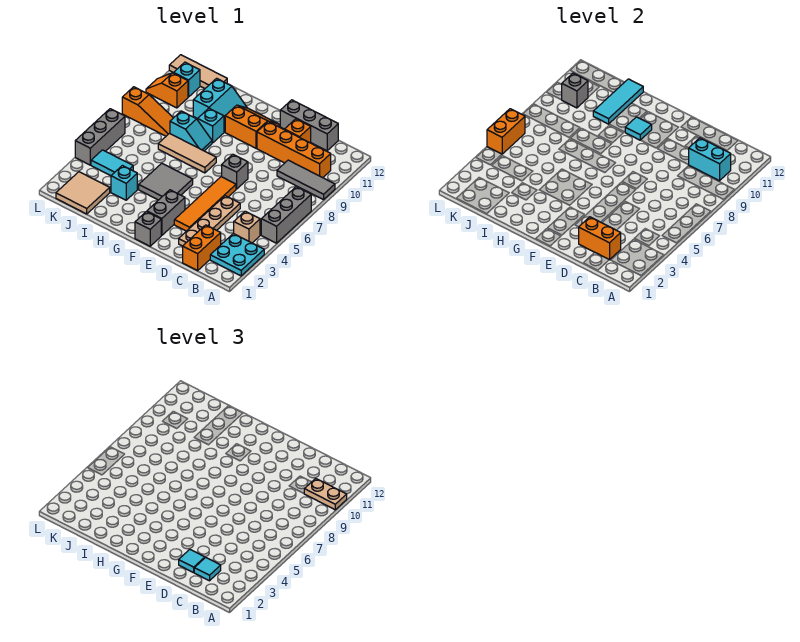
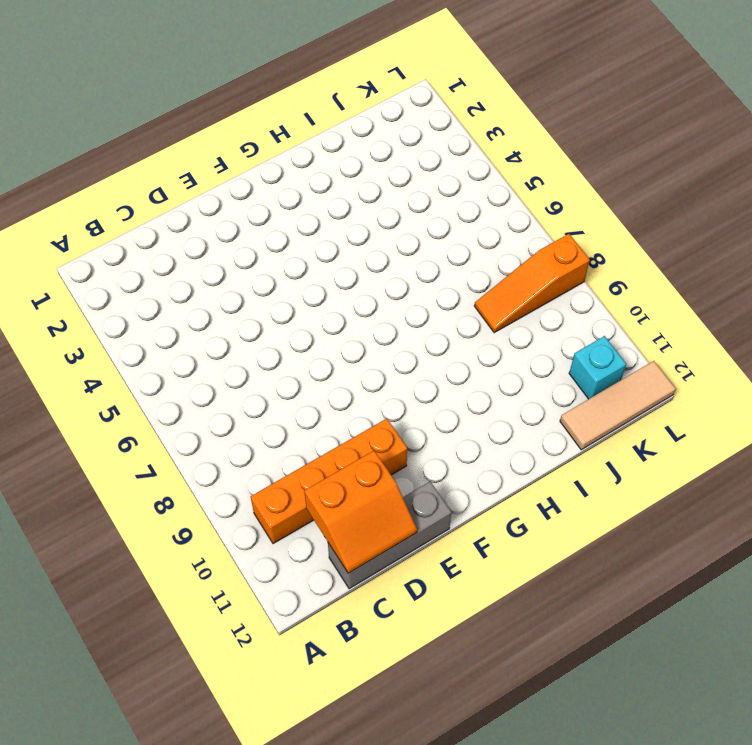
orange slope C11:D12 level 2 top 11 -> orange slope F10:G11 level 1 top 10
none -> cyan plate A2:B3 level 1
none -> grey brick A5:A7 level 1
none -> grey tile A9:C9 level 1
none -> tan brick B4 level 1

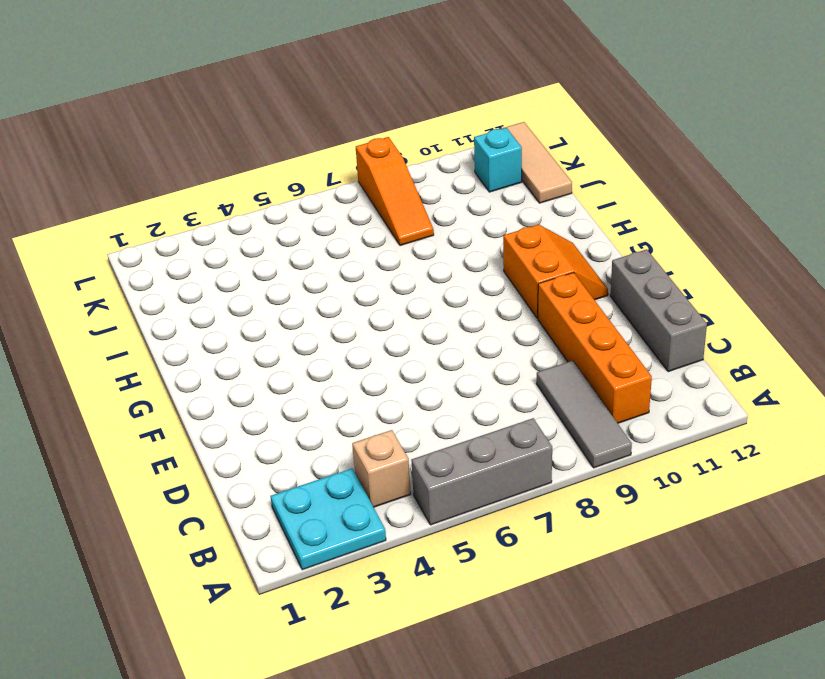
none -> orange brick C1:C2 level 1
none -> tan plate D2:D5 level 1
none -> orange brick D11 level 1
none -> orange tile E3:E6 level 1

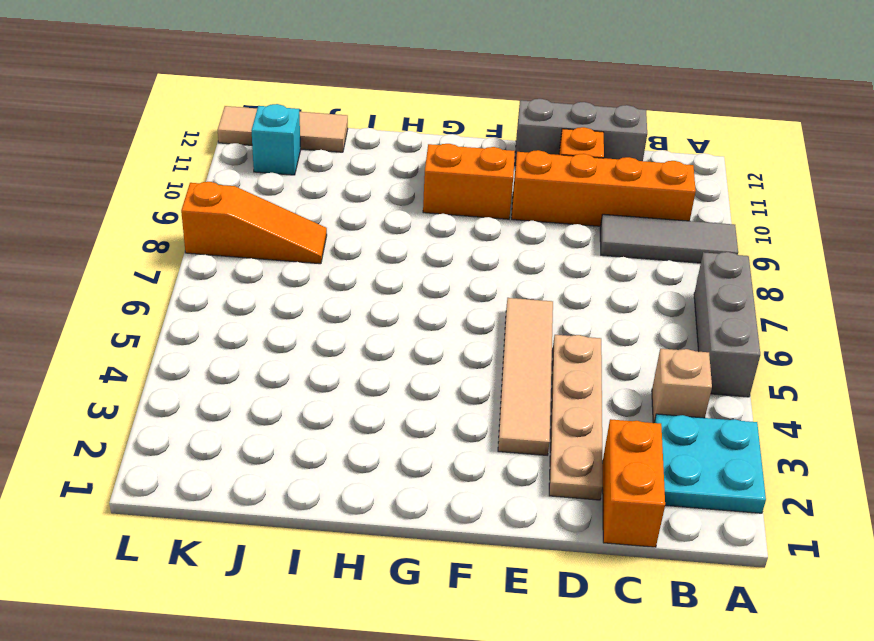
tan tile E3:E6 level 1 -> orange tile E3:E6 level 1
none -> grey brick E7 level 1
none -> grey brick F1 level 1
none -> grey brick F2:F3 level 1
none -> grey tile G4:H5 level 1

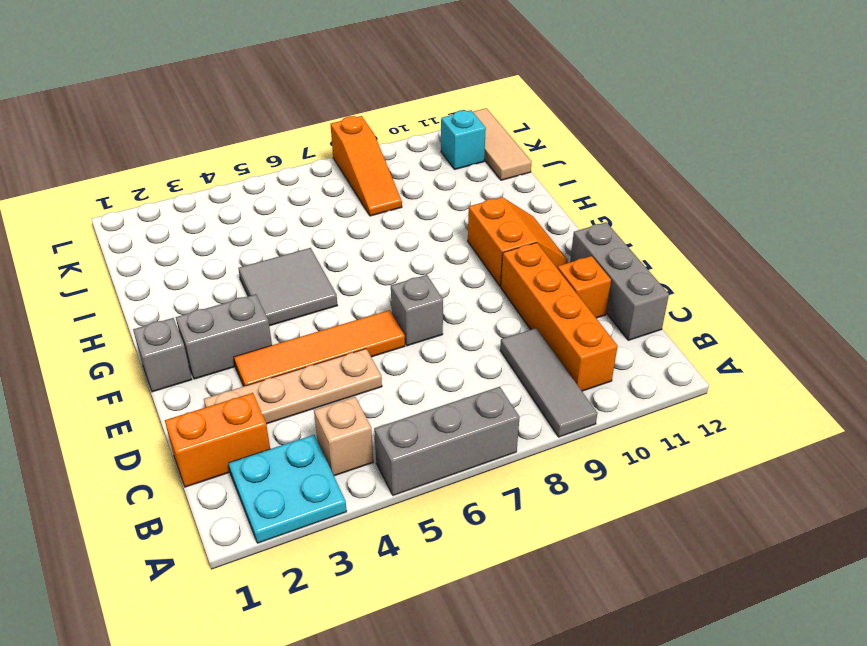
none -> tan tile G7:I7 level 1
none -> cyan slope H8:I8 level 1 top I
none -> cyan brick H9 level 1
none -> cyan slope H10:I11 level 1 top I

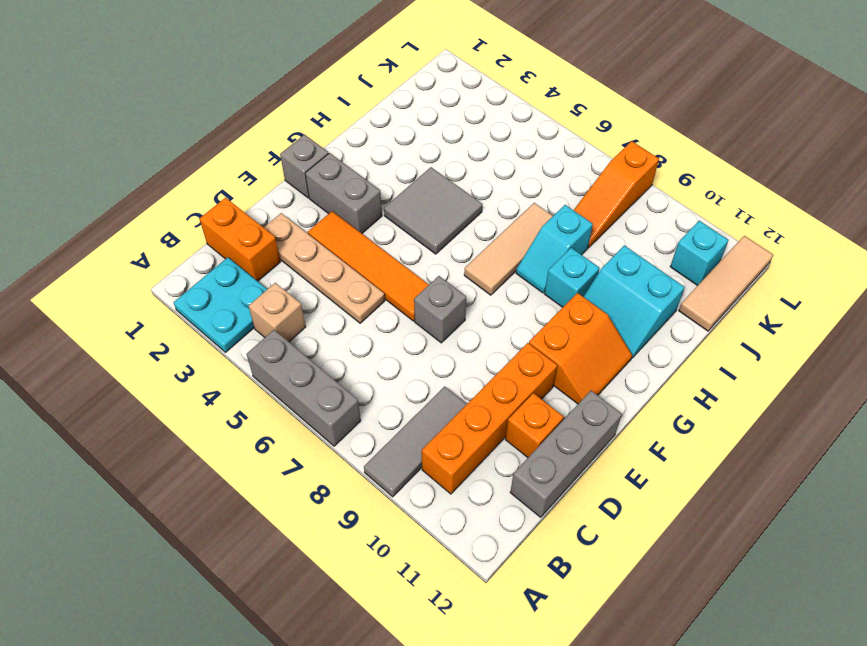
none -> cyan brick I3 level 1
none -> tan tile J1:K2 level 1
none -> cyan tile J4:K4 level 1
none -> orange slope K10:L10 level 1 top K

